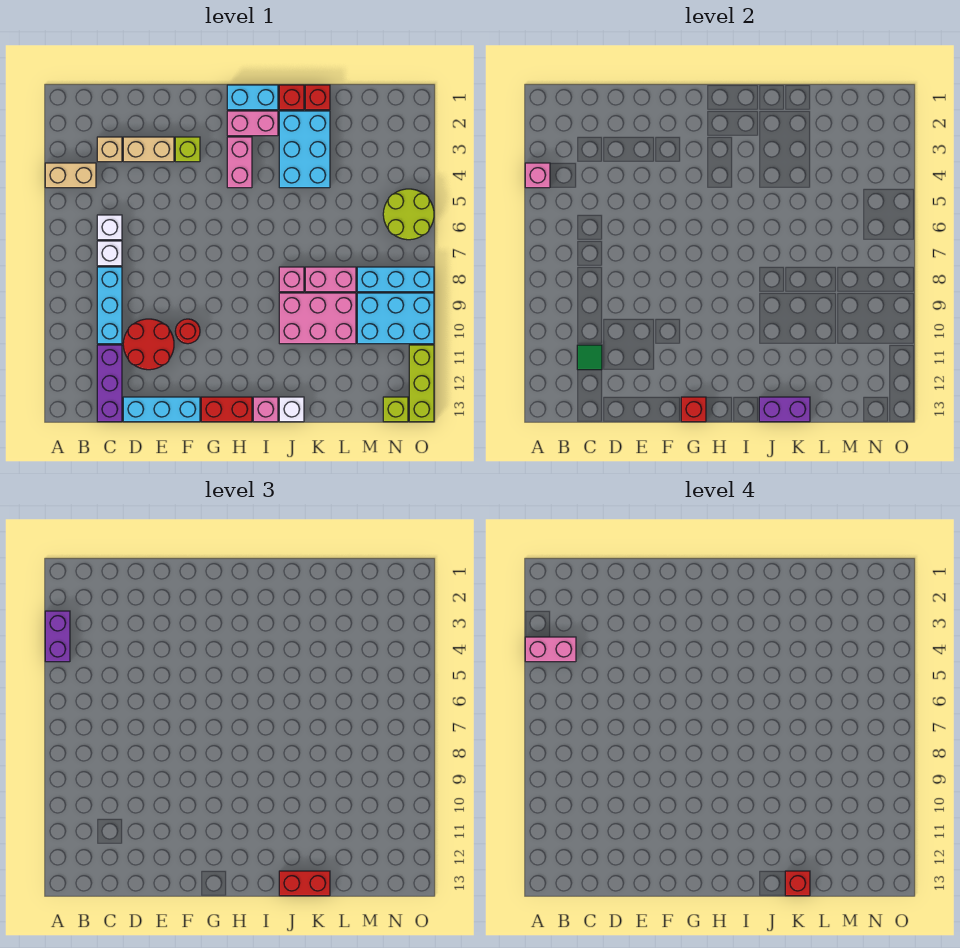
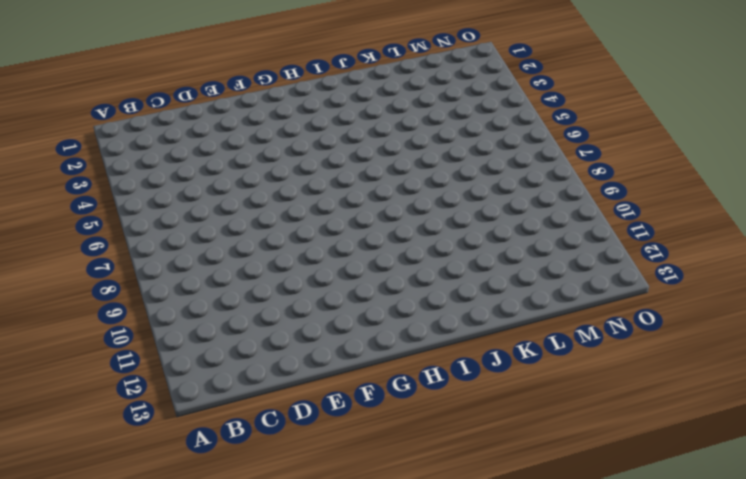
none -> tan brick A4:B4 level 1
none -> tan brick C3 level 1
none -> white brick C6 level 1
none -> white brick C7 level 1

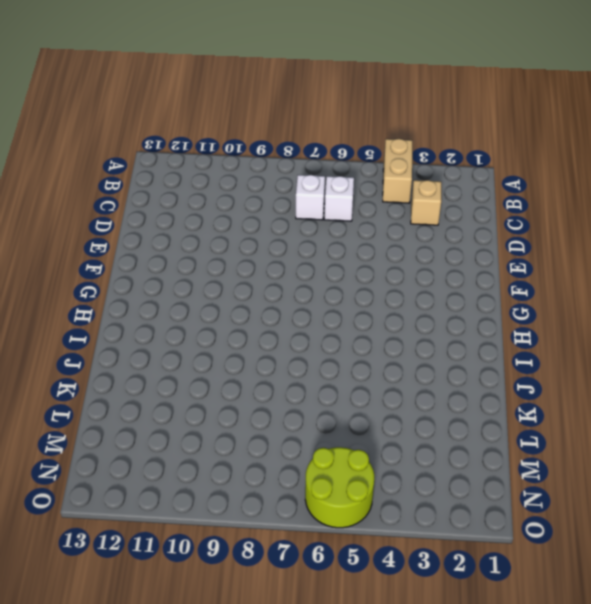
none -> cyan brick C8:C10 level 1
none -> purple brick C11:C13 level 1
none -> tan brick D3:E3 level 1
none -> red round brick D10:E11 level 1

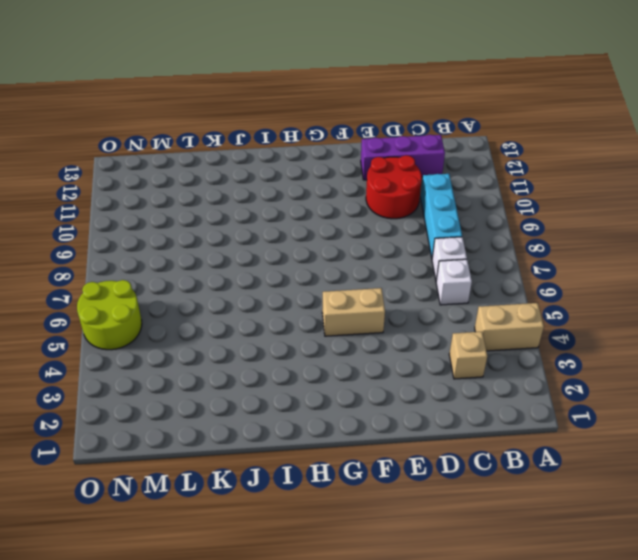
purple brick C12:E12 level 1 -> purple brick C11:C13 level 1
tan brick F5:G5 level 1 -> tan brick D3:E3 level 1
none -> cyan brick D13:F13 level 1
none -> lime brick F3 level 1
none -> red round brick F10 level 1
none -> red brick G13:H13 level 1

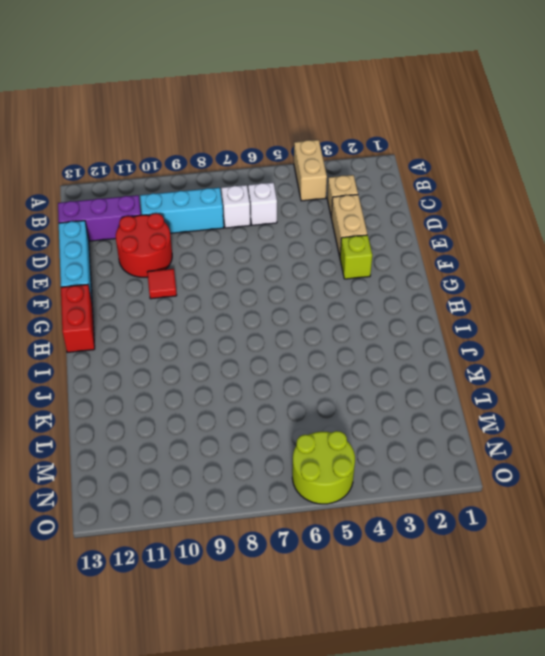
red tile F10 level 1 -> red round brick F10 level 1
none -> cyan brick H1:I1 level 1
none -> pink brick H2:I2 level 1
none -> pink brick H3:H4 level 1
none -> pink brick I13 level 1

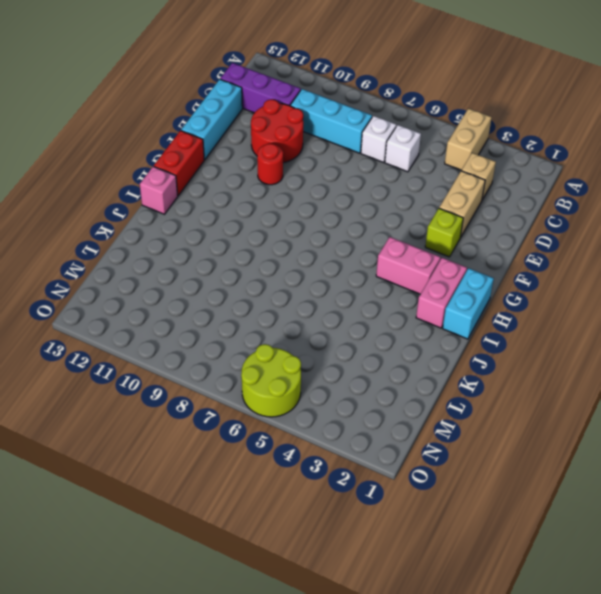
none -> red brick J1 level 1
none -> cyan brick J2:K4 level 1
none -> pink brick J8 level 1
none -> pink brick J9:L10 level 1

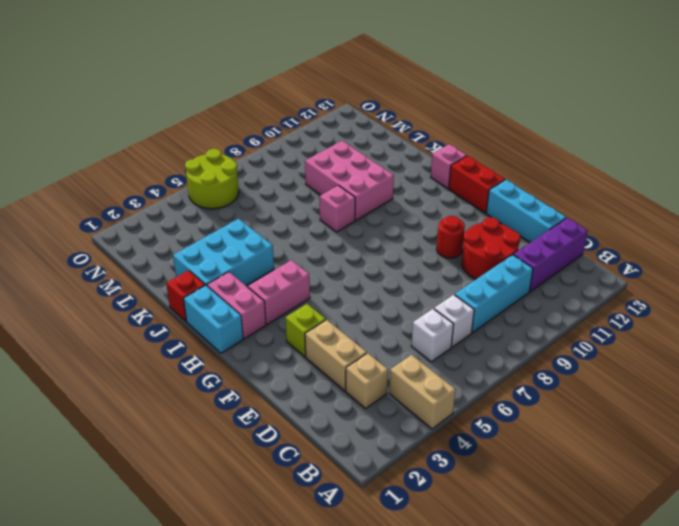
none -> white brick J13 level 1
none -> red brick K1 level 1
none -> pink brick K8:L8 level 1
none -> cyan brick M8:O8 level 1

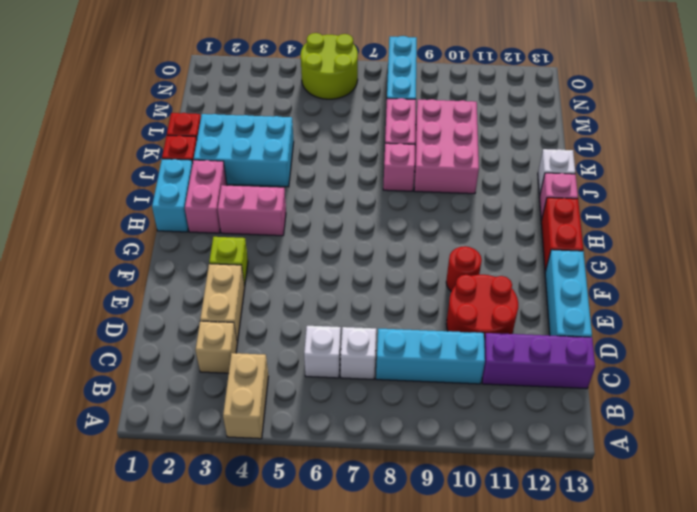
none -> cyan brick M9:O10 level 1
none -> lime brick N13 level 1
none -> lime brick O11:O13 level 1
none -> pink brick A4 level 2

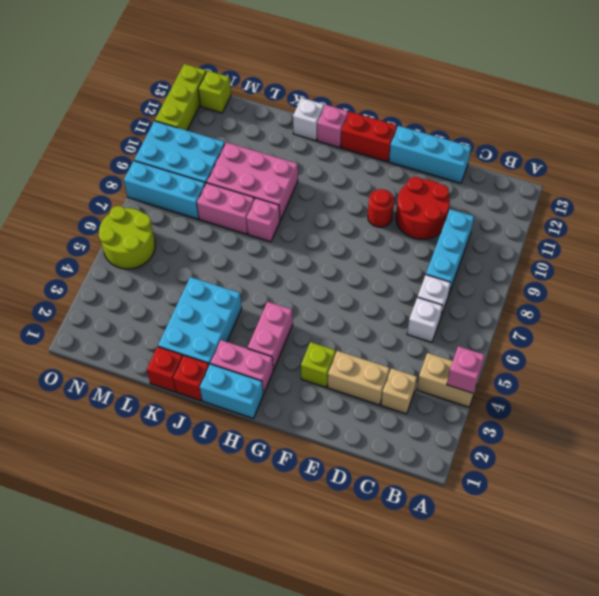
none -> purple brick C11:C13 level 1
none -> green tile C11 level 2
none -> red brick G13 level 2
none -> purple brick J13:K13 level 2

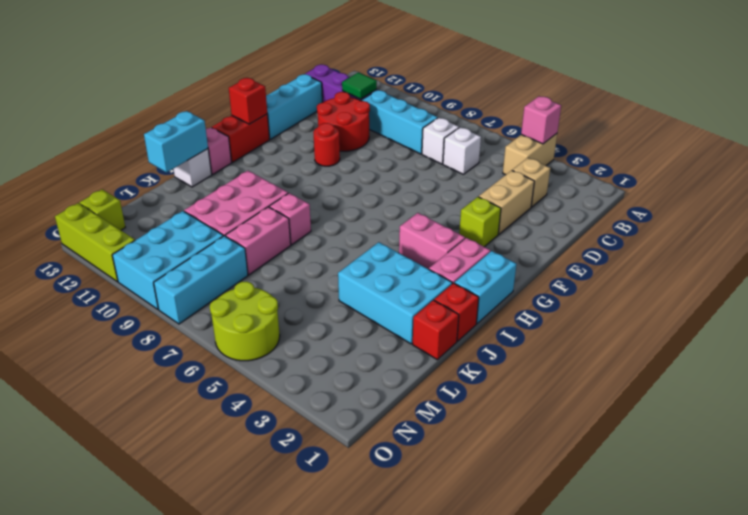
cyan brick J13:K13 level 2 -> purple brick J13:K13 level 2
none -> purple brick A3:A4 level 3
none -> red brick J13:K13 level 3
none -> pink brick A4:B4 level 4
none -> red brick K13 level 4

